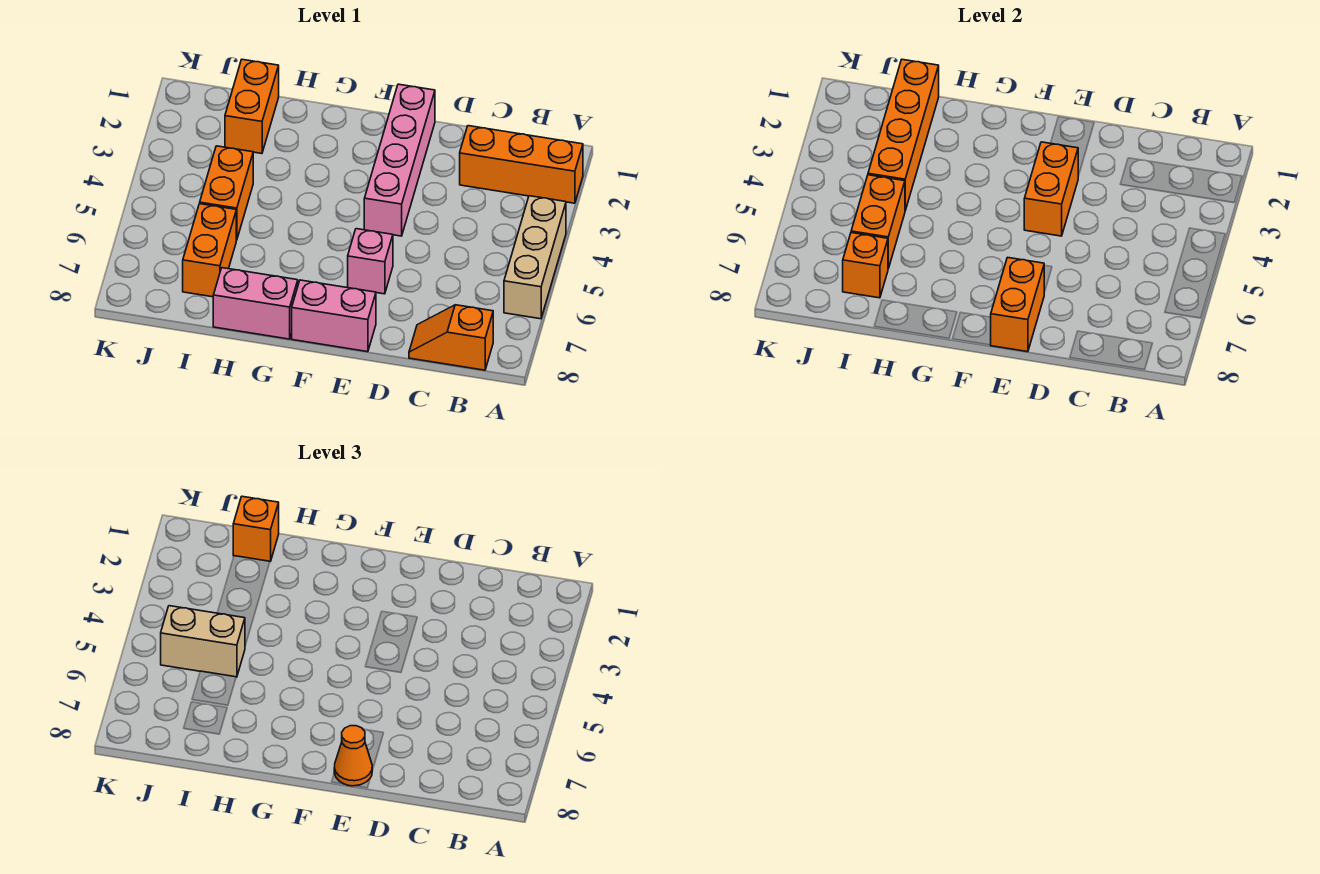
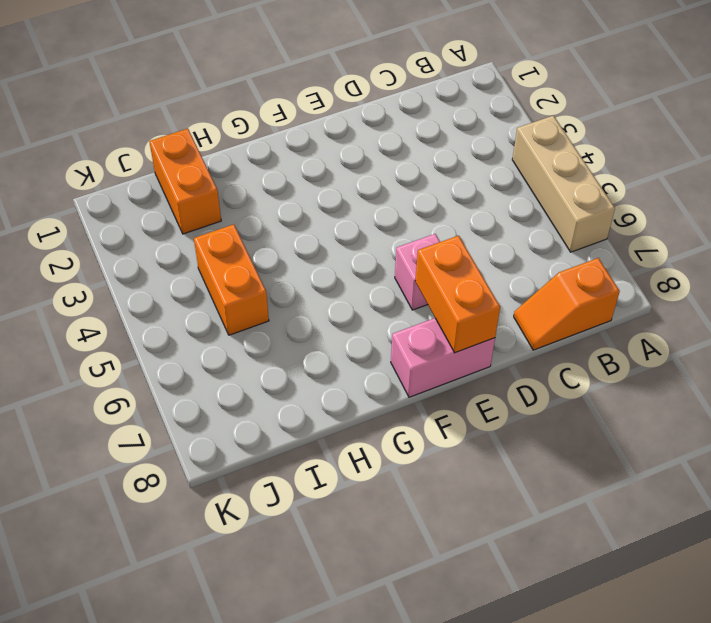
none -> orange brick A2:C2 level 1
none -> pink brick E1:E4 level 1
none -> pink brick G8:H8 level 1

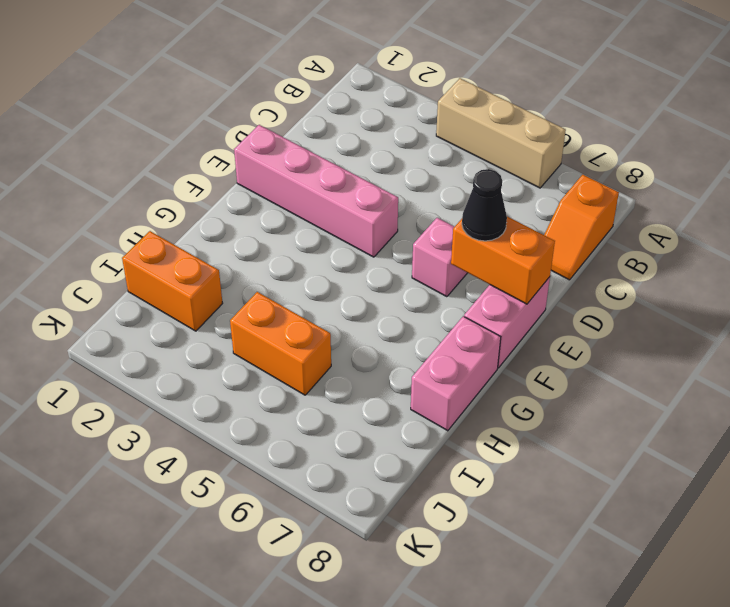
black cone E7 level 3 -> none
none -> orange brick A2:C2 level 1
none -> orange brick I6:I7 level 1
none -> orange brick E3:E4 level 2

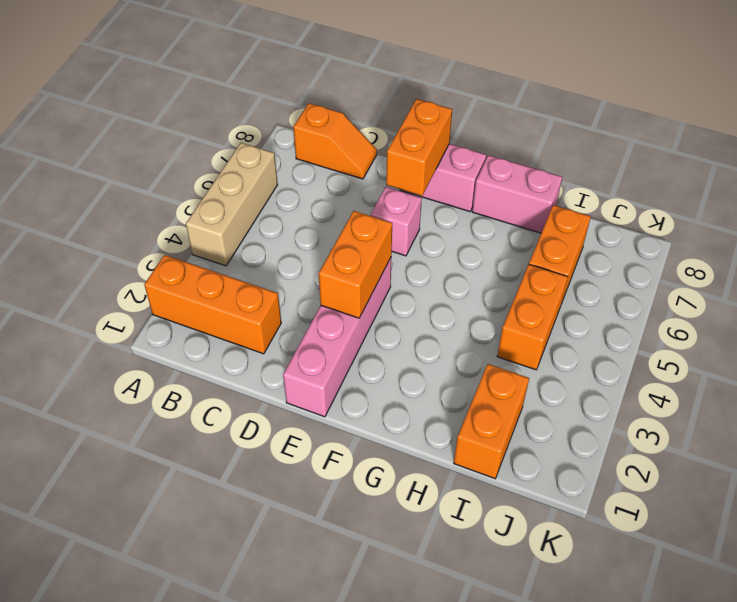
none -> orange brick I1:I4 level 2
none -> orange brick I5:I6 level 2
none -> orange brick I7 level 2

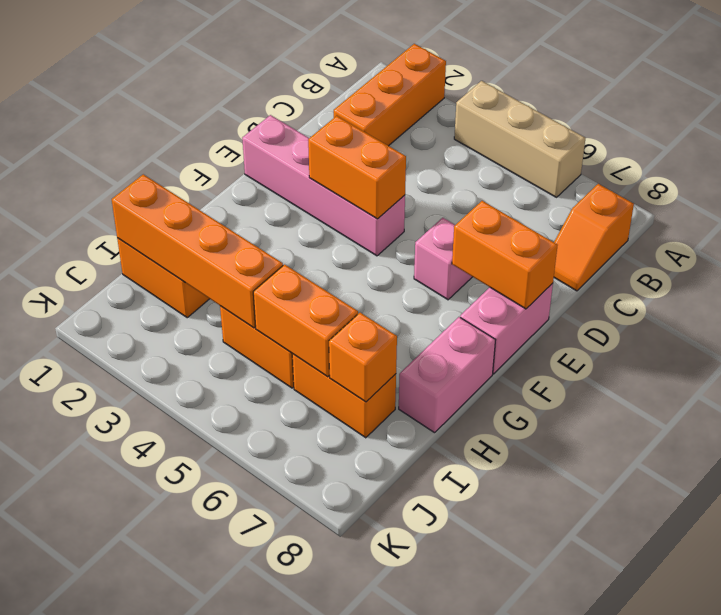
none -> orange cone E8 level 3
none -> orange brick I1 level 3
none -> tan brick I5:J5 level 3

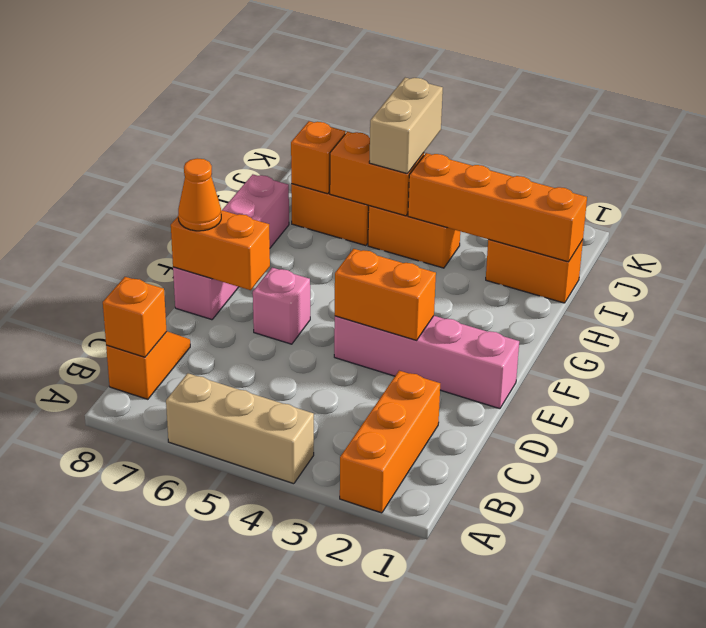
orange brick B8 level 2 -> orange brick I1 level 3

